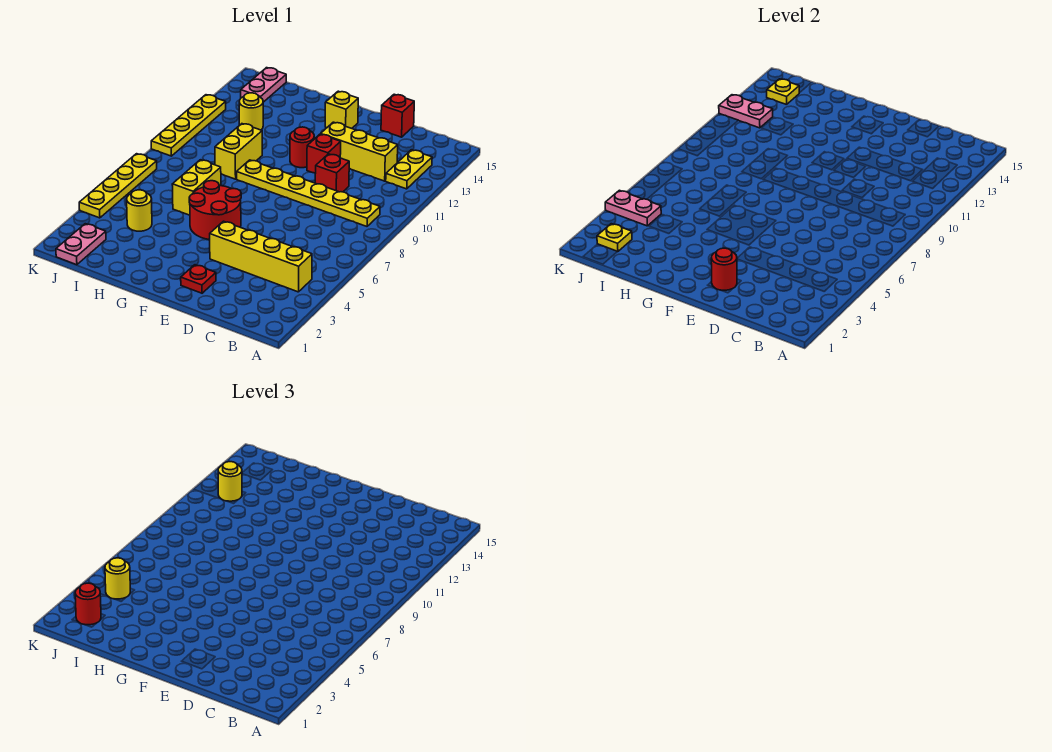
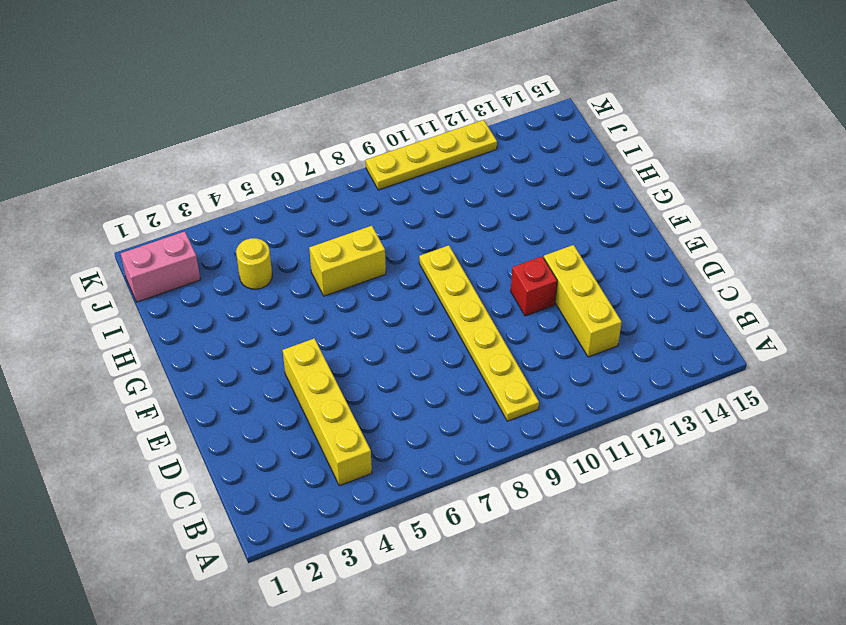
pink brick J1:J2 level 1 -> pink plate J1:J2 level 1
none -> yellow plate B12:B13 level 1
none -> red brick D10 level 1
none -> red brick D15 level 1

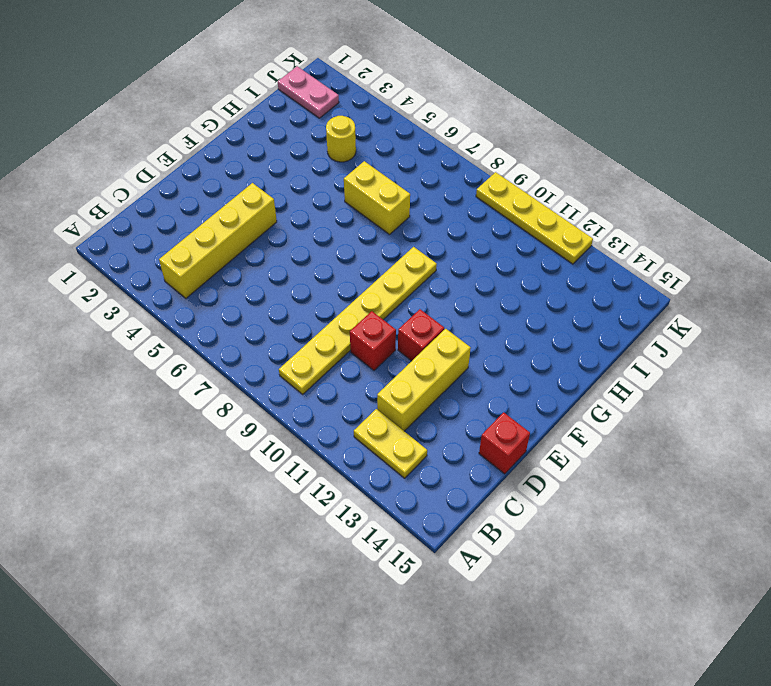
none -> red plate E2 level 1
none -> red round brick F5:G6 level 1
none -> red round brick F11 level 1

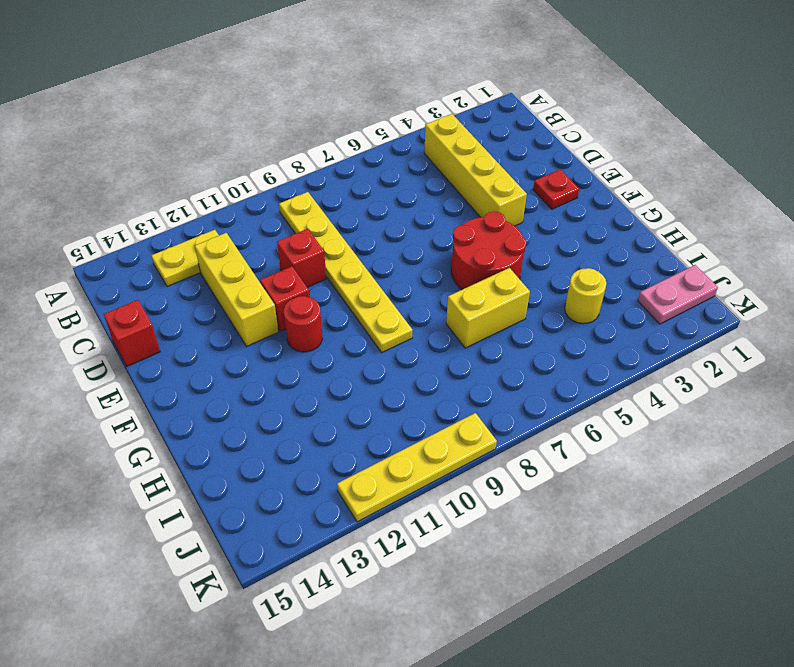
none -> yellow brick F14 level 1
none -> yellow brick H9:H10 level 1
none -> yellow round brick I12 level 1

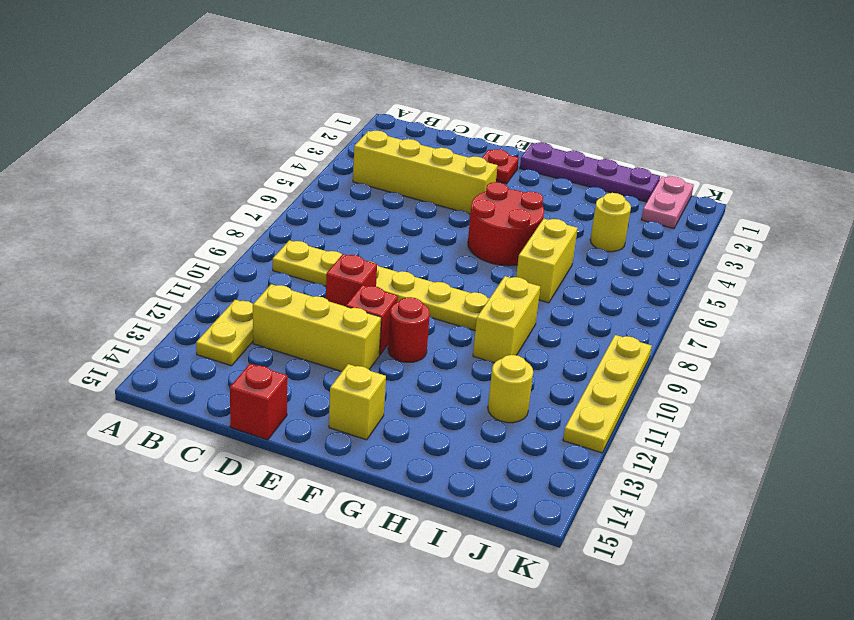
purple plate F1:I1 level 1 -> none
none -> pink plate J14:J15 level 1
none -> yellow plate K4:K7 level 1
none -> red round brick E2 level 2

